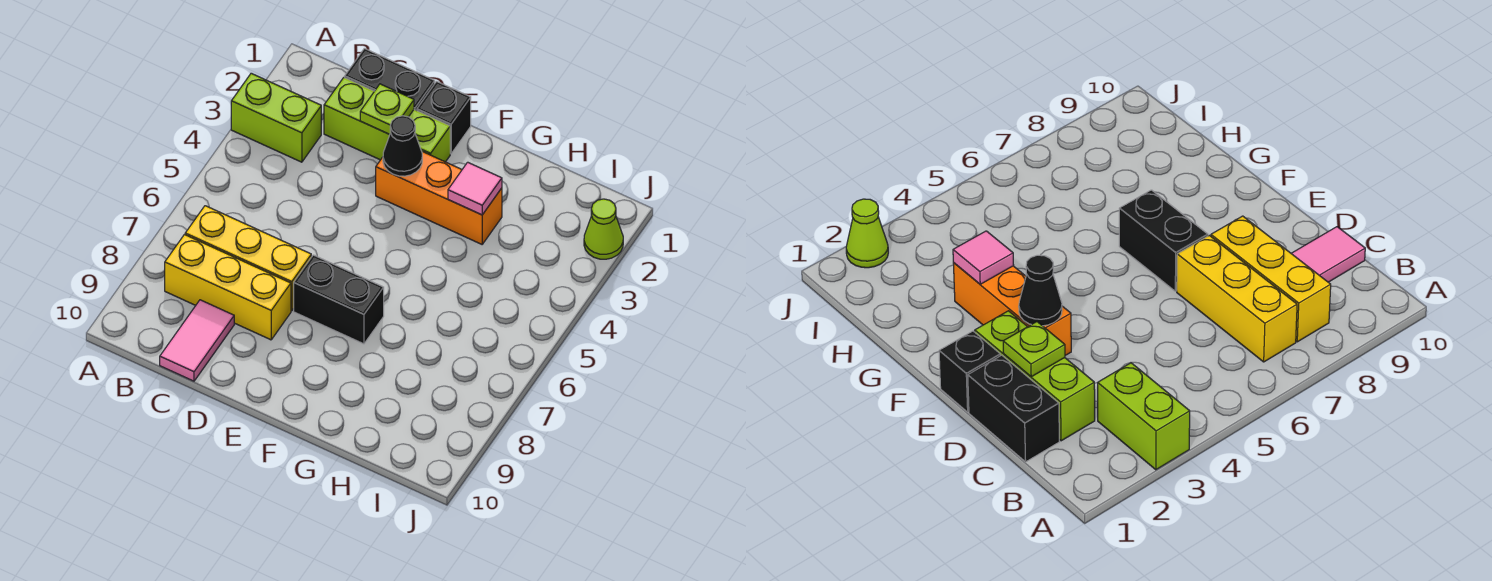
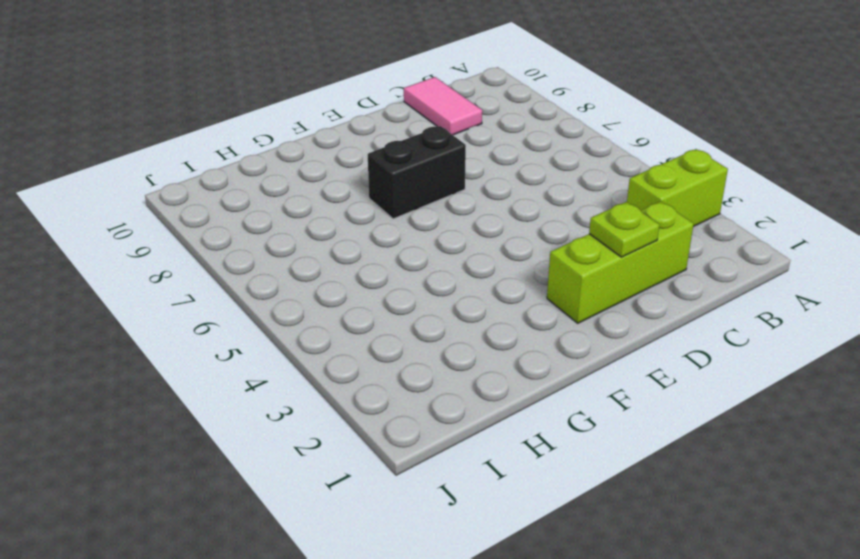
none -> yellow brick B7:D7 level 1
none -> yellow brick B8:D8 level 1
none -> black brick C1:D1 level 1

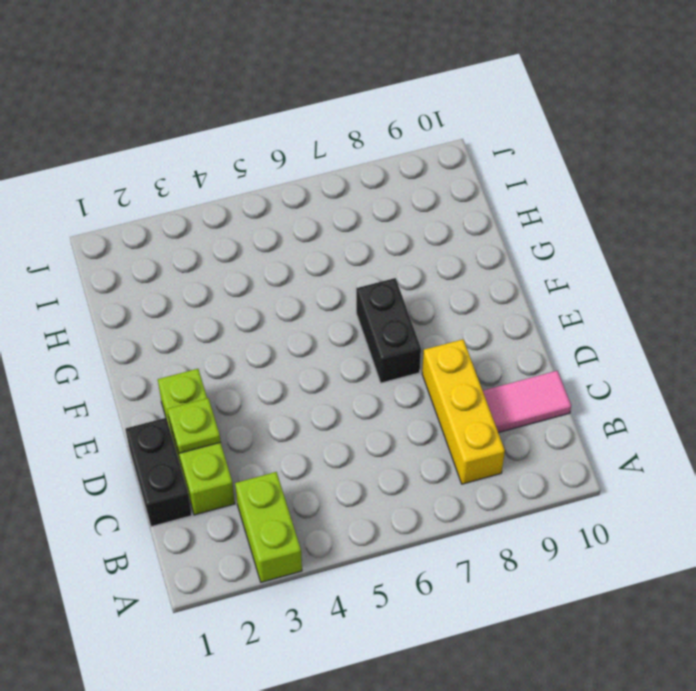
none -> yellow brick B7:D7 level 1
none -> black brick E1 level 1
none -> orange brick E3:G3 level 1

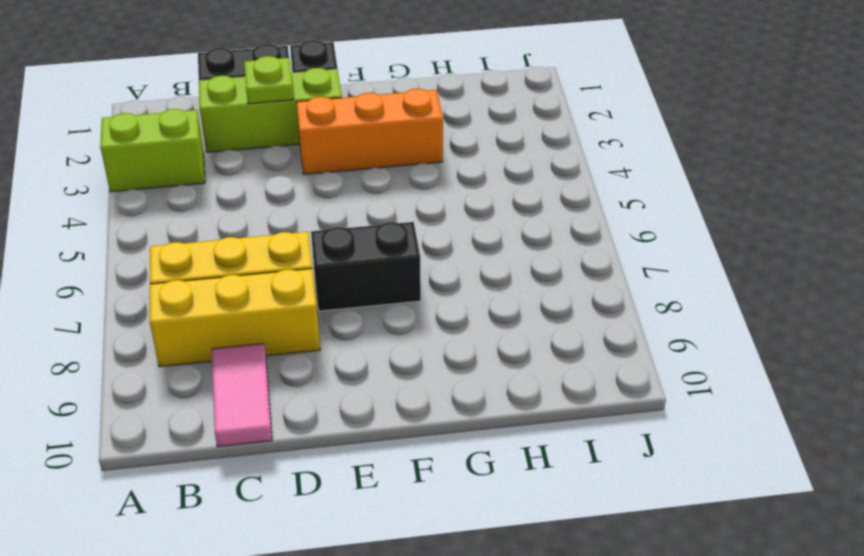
none -> lime cone J2 level 1
none -> black cone E3 level 2
none -> pink tile G3 level 2

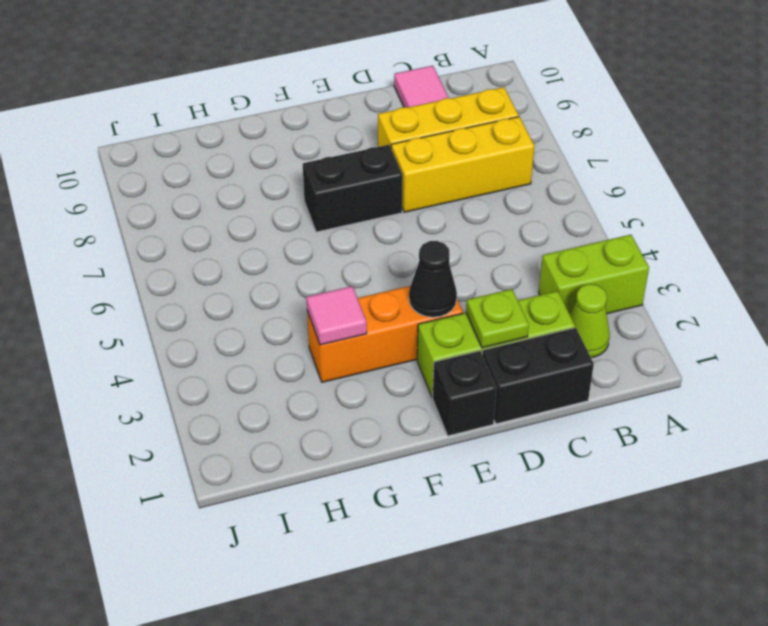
lime cone B2 level 1 -> lime cone J2 level 1

